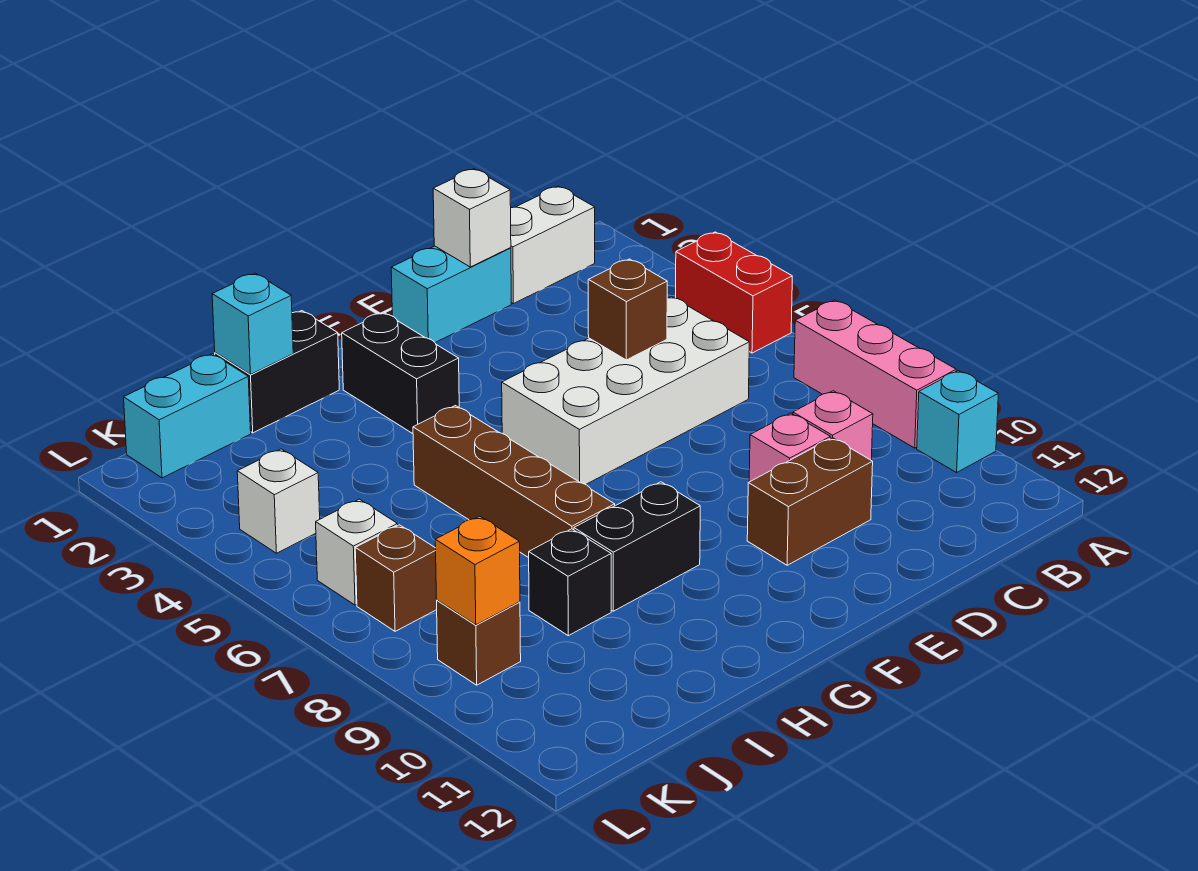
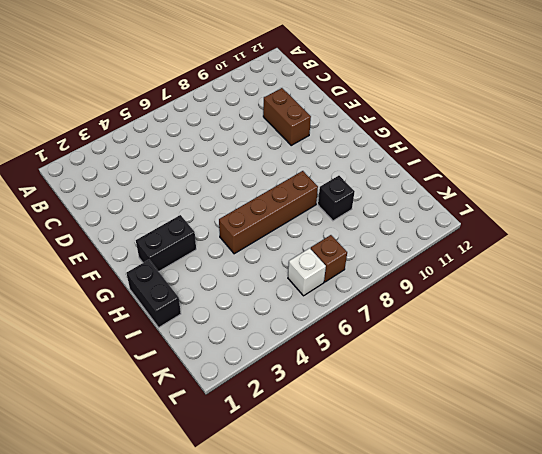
none -> red brick A4:A5 level 1
none -> pink brick A7:A9 level 1
none -> cyan brick A10 level 1

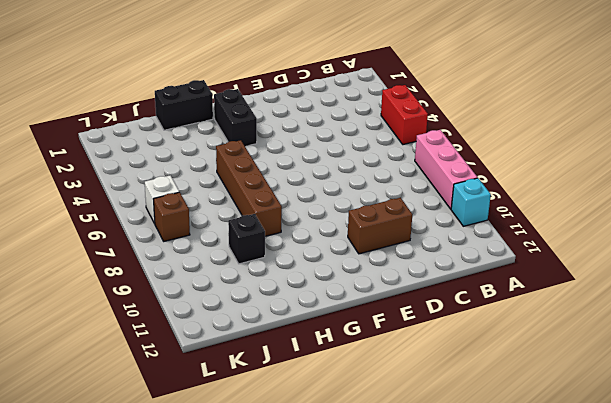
none -> white brick B1:C1 level 1
none -> white brick C5:F6 level 1
none -> pink brick C9 level 1

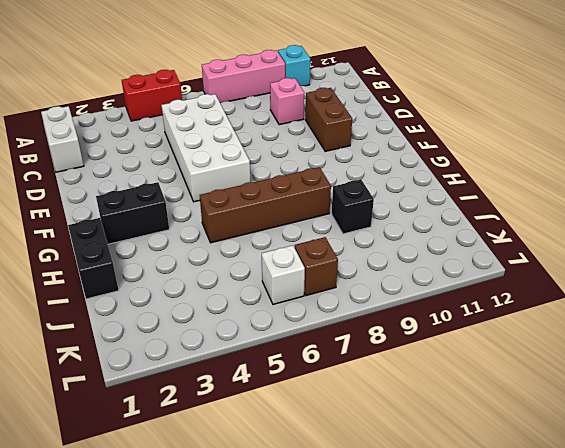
none -> cyan brick D1:E1 level 1
none -> pink brick D9 level 1
none -> black brick G9:H9 level 1

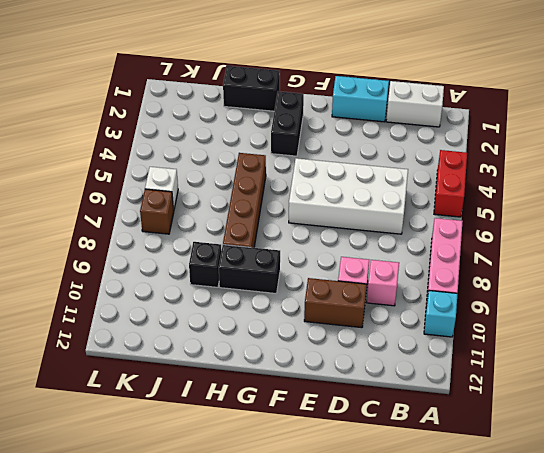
none -> cyan brick J1:K1 level 1
none -> white brick K4 level 1
none -> brown brick K9 level 1

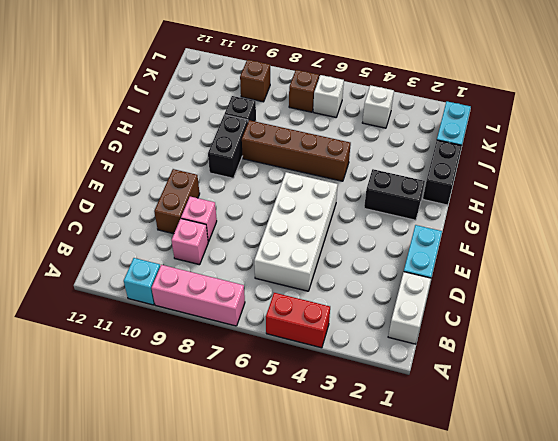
none -> white brick D1 level 2
none -> brown brick D5 level 2
none -> cyan brick I1 level 2

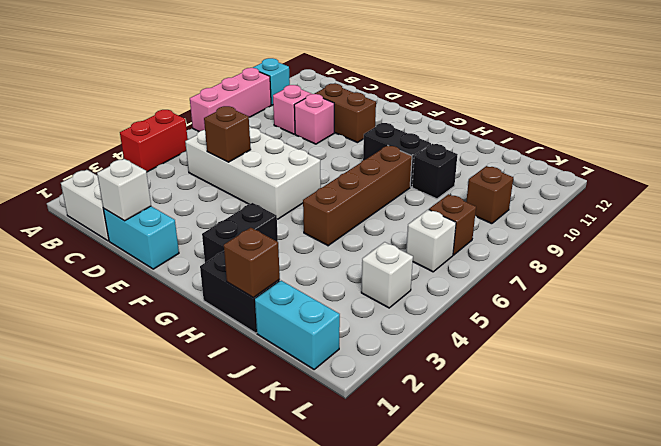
brown brick I1 level 2 -> cyan brick I1 level 2
none -> orange brick K9 level 2

